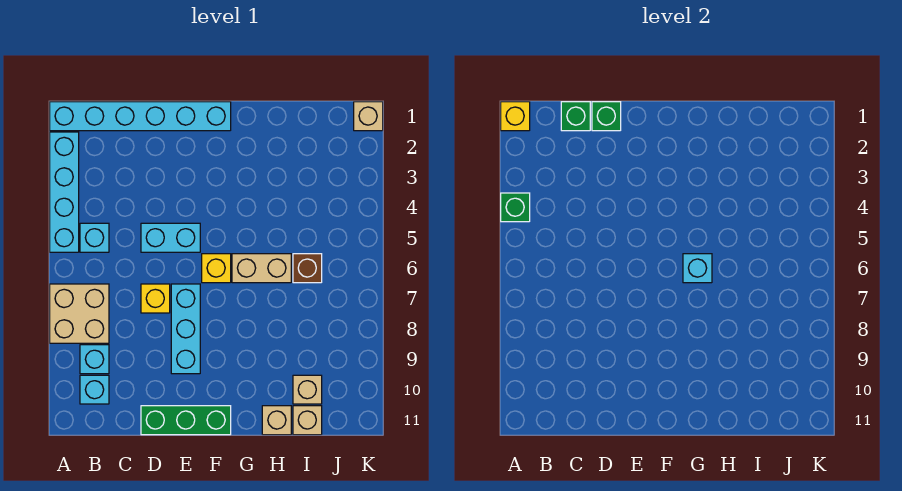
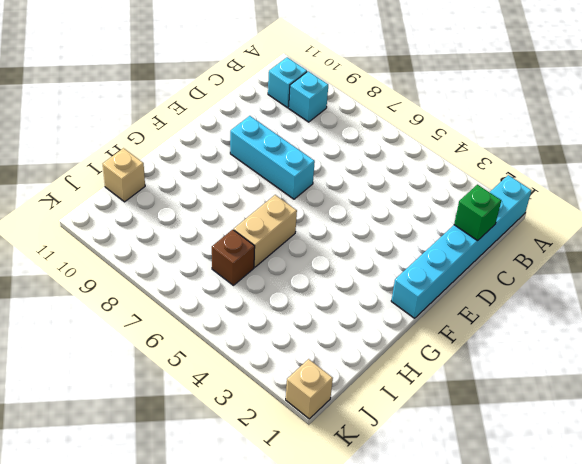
none -> cyan brick A2:A5 level 1
none -> tan brick A7:B8 level 1
none -> cyan brick B5 level 1

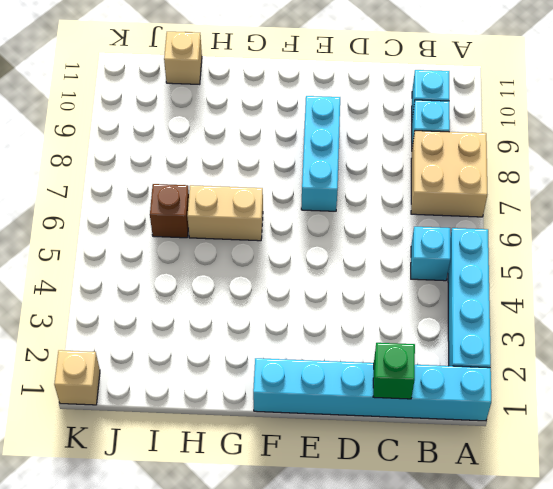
none -> cyan brick D5:E5 level 1
none -> yellow brick D7 level 1
none -> green brick D11:F11 level 1

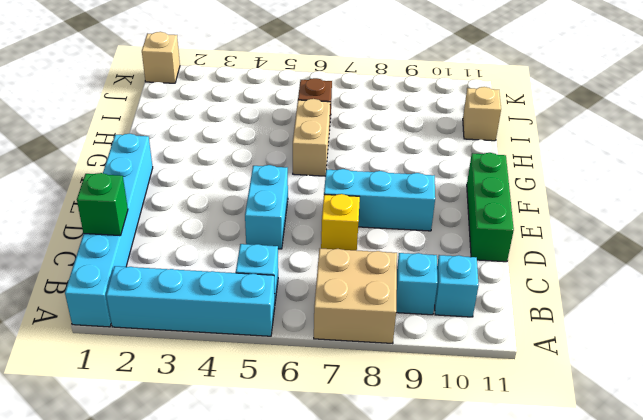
none -> yellow brick F6 level 1
none -> tan brick H11 level 1
none -> tan brick I10 level 1

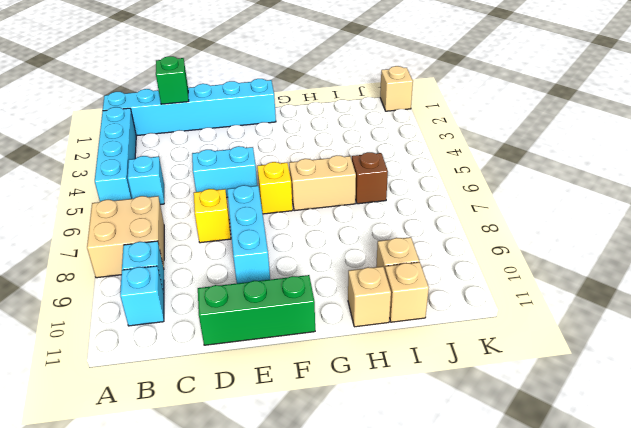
none -> yellow brick A1 level 2
none -> green brick A4 level 2
none -> green brick D1 level 2

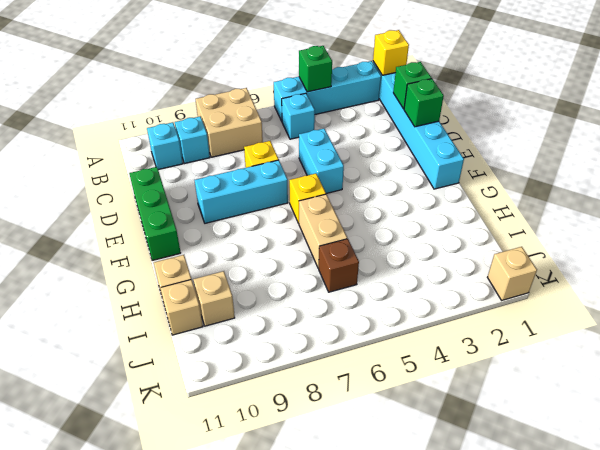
none -> cyan brick G6 level 2

